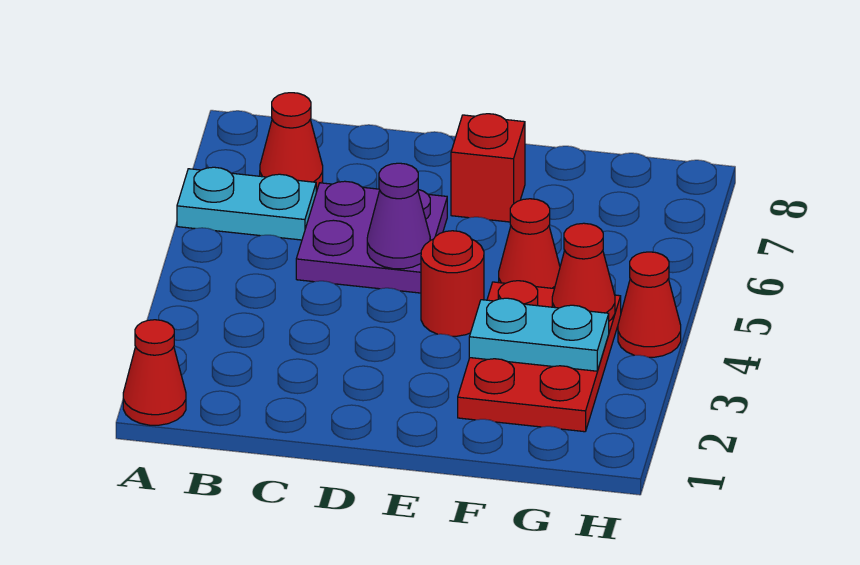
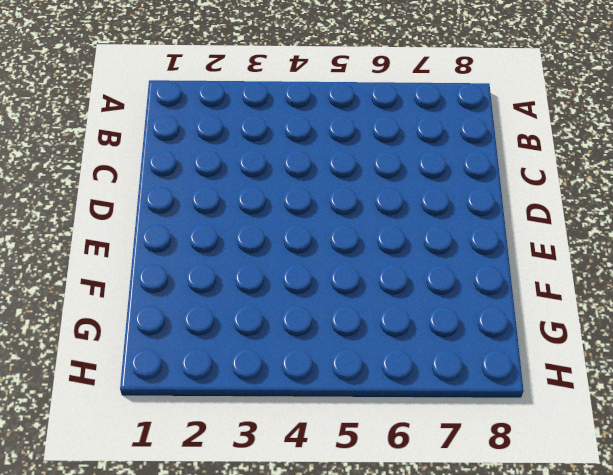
none -> red cone A1 level 1
none -> cyan plate A6:B6 level 1
none -> red cone B7 level 1

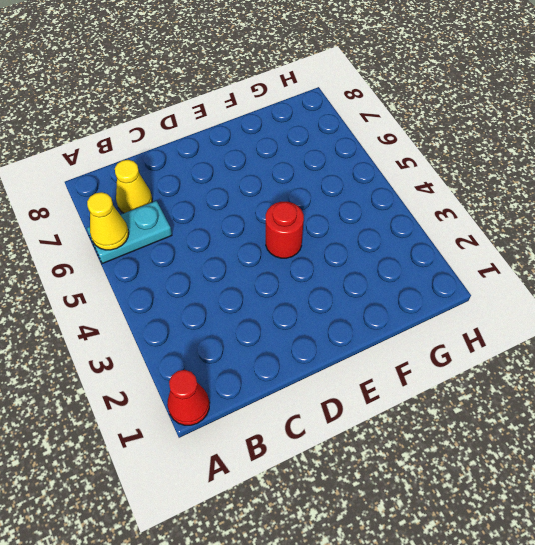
yellow cone A6 level 2 -> none
yellow cone B7 level 1 -> red cone B7 level 1
none -> purple plate C5:D6 level 1
none -> red brick E7 level 1
none -> red plate F2:G4 level 1

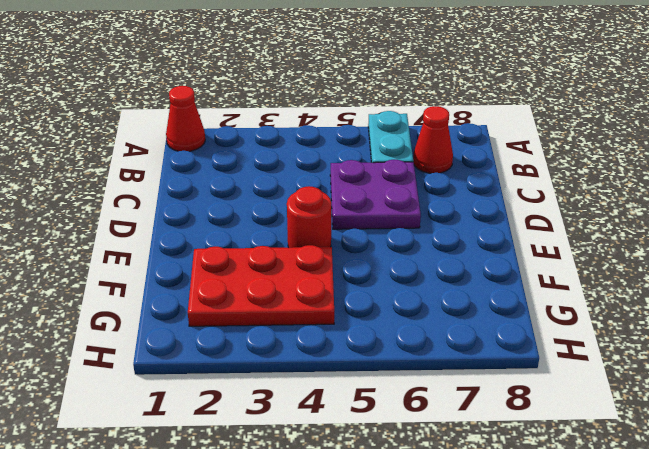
none -> red brick E7 level 1
none -> red cone F5 level 1
none -> red cone H4 level 1

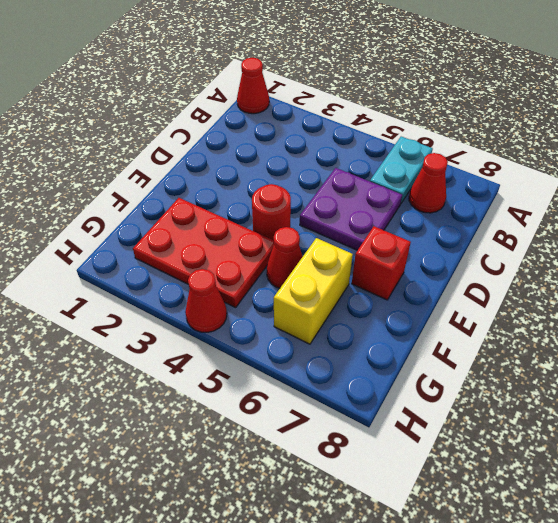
yellow brick F6:G6 level 1 -> none
none -> purple cone D5 level 2
none -> cyan plate F3:G3 level 2
none -> red cone G4 level 2

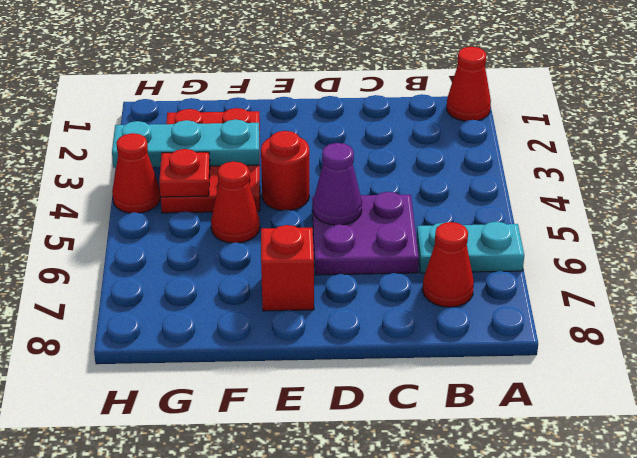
cyan plate F3:H3 level 2 -> cyan plate F3:G3 level 2
red plate G4 level 2 -> red cone G4 level 2

